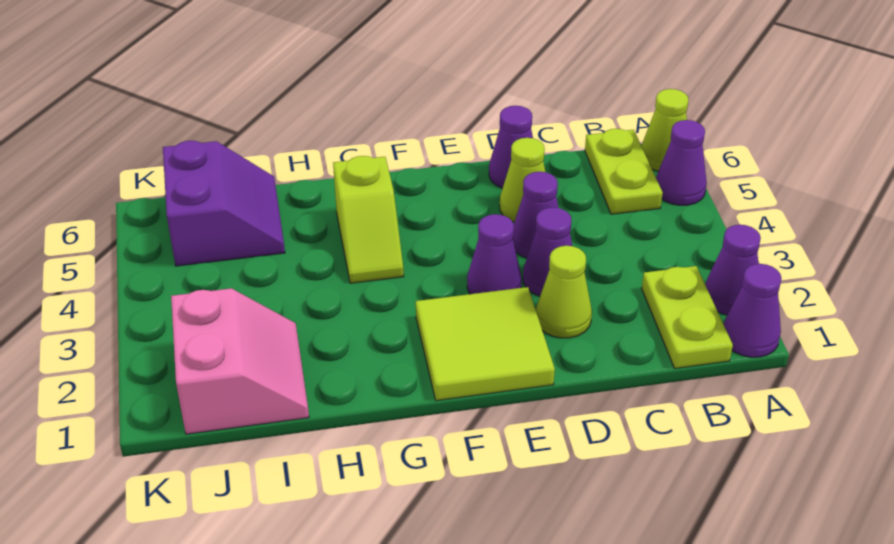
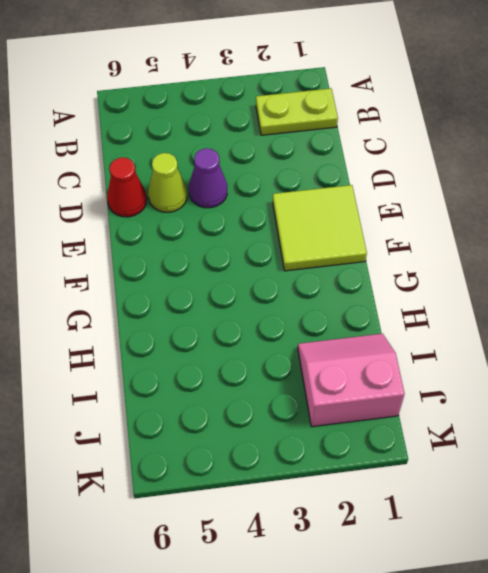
red cone D6 level 1 -> purple cone D6 level 1
none -> purple cone A1 level 1
none -> purple cone A2 level 1
none -> purple cone A5 level 1

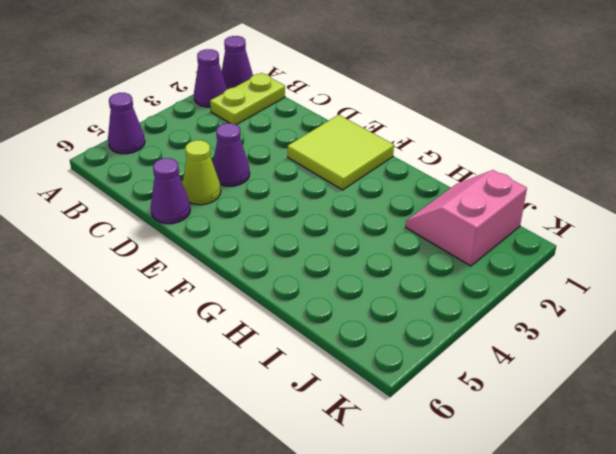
none -> lime cone A6 level 1
none -> lime plate B5:B6 level 1
none -> lime cone D2 level 1

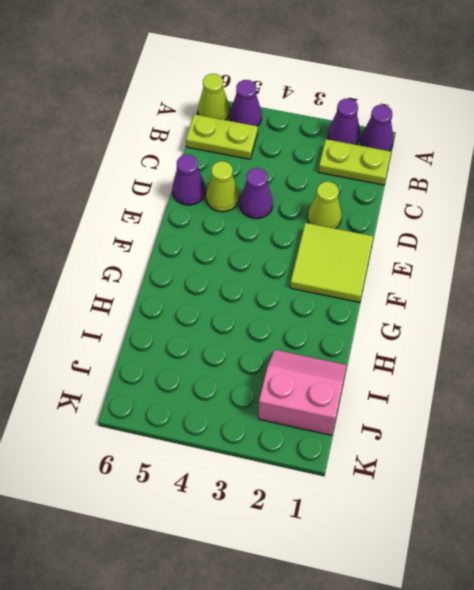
none -> purple cone D3 level 1
none -> purple cone E3 level 1
none -> lime slope G4:G5 level 1 top 5

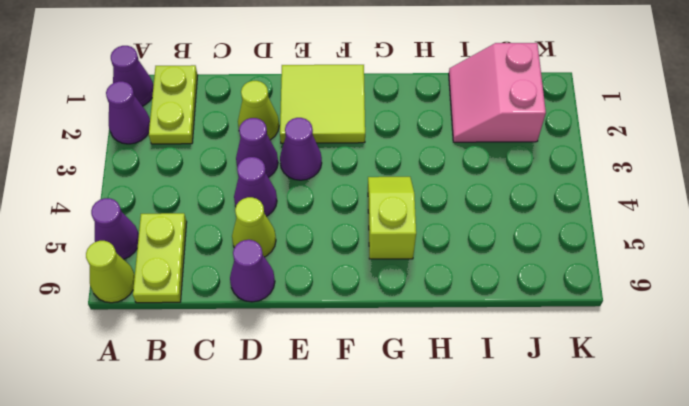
none -> purple slope I5:J6 level 1 top J

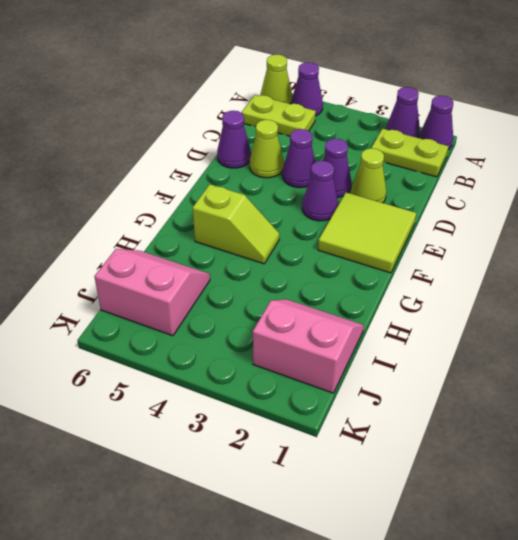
pink slope I5:J6 level 1 top J -> purple slope I5:J6 level 1 top J

